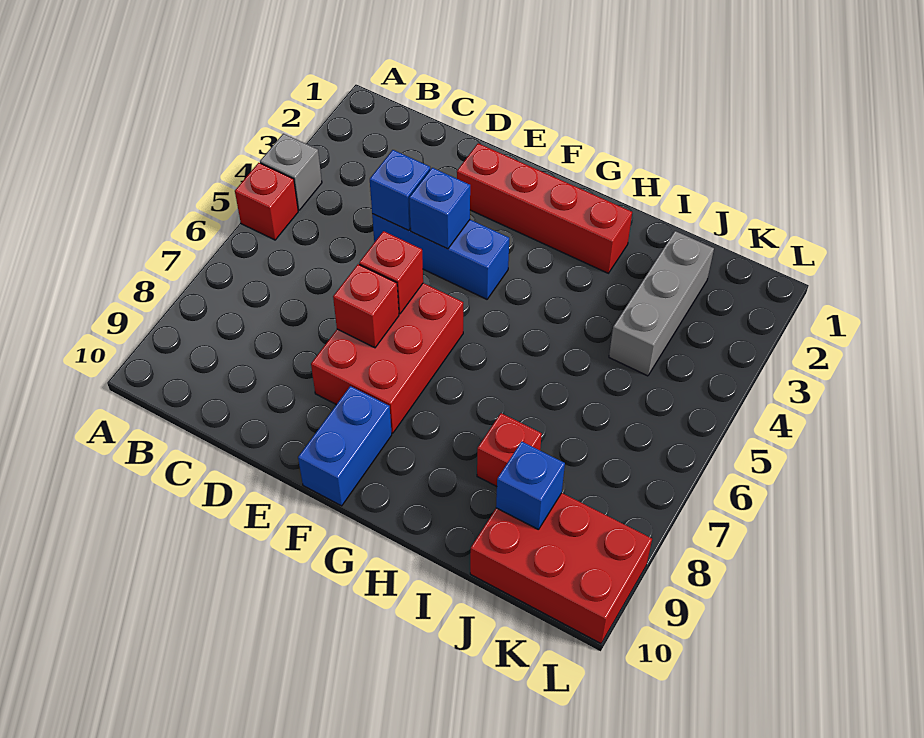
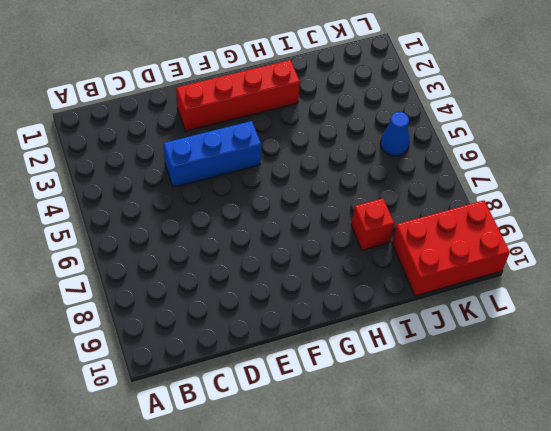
blue cone K5 level 1 -> none
none -> grey brick A4 level 1
none -> red brick A5 level 1
none -> red brick E6:F8 level 1

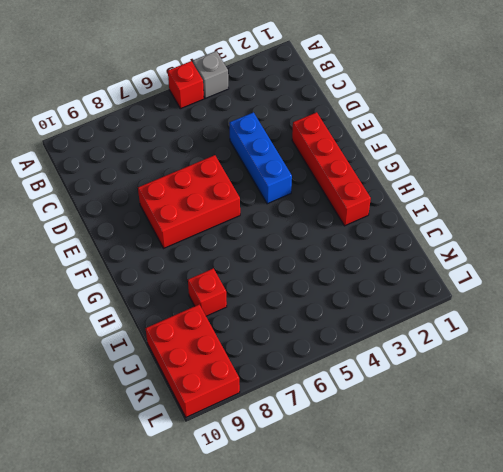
none -> blue brick F9:F10 level 1
none -> grey brick J2:J4 level 1
none -> blue brick D4 level 2

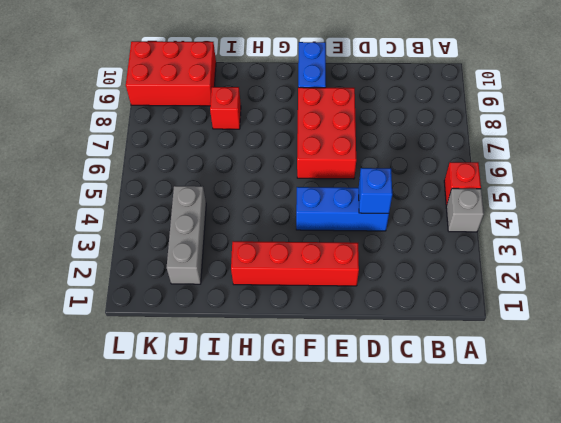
none -> blue brick E4 level 2
none -> red brick E6 level 2
none -> red brick E7 level 2

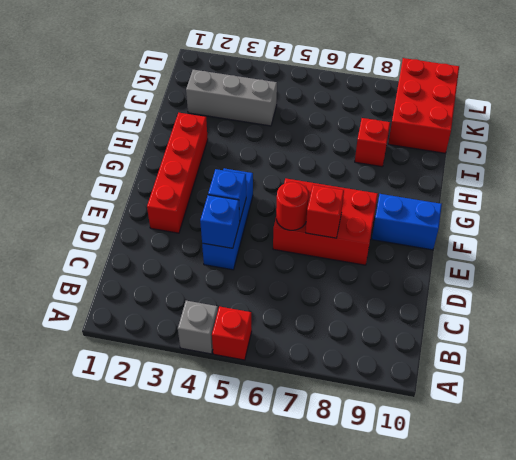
red round brick E6 level 2 -> red brick E6 level 2
none -> blue brick J9 level 2

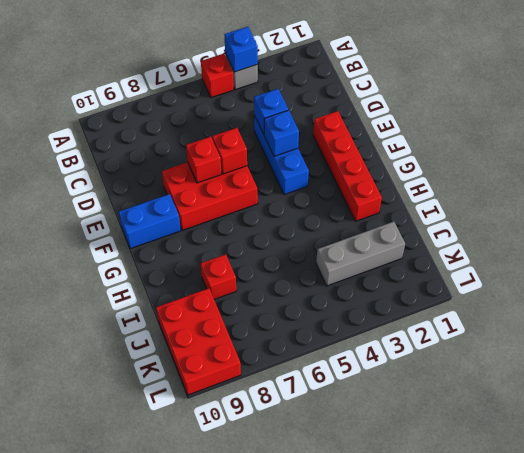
blue brick A4 level 2 -> blue brick J9 level 2

